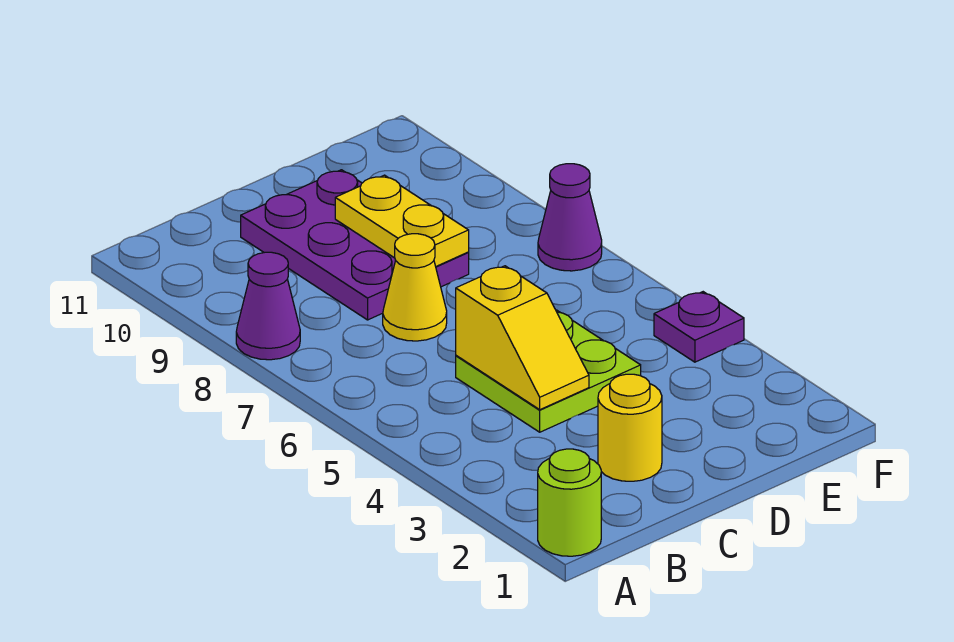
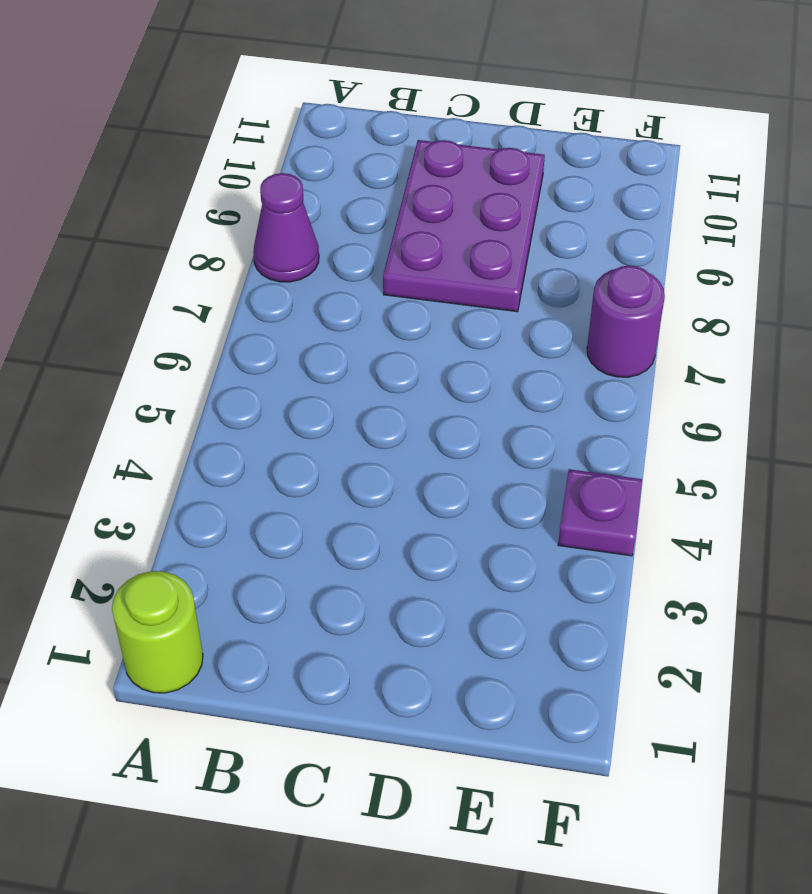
purple round brick F7 level 1 -> purple cone F7 level 1
none -> yellow round brick C2 level 1
none -> lime plate C4:D5 level 1

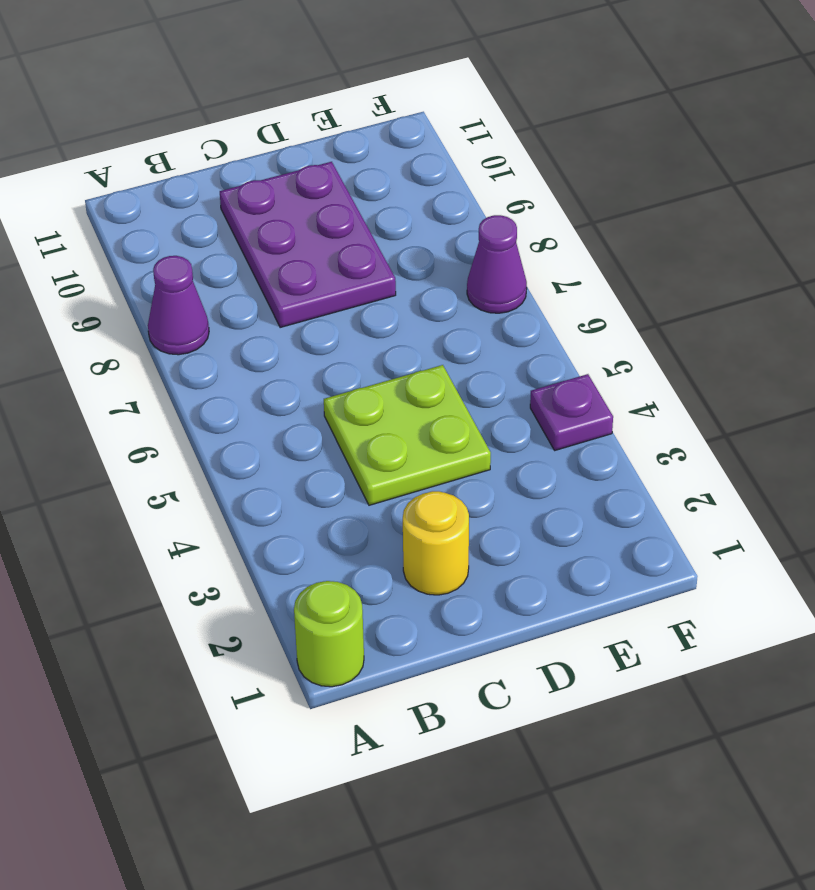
none -> yellow cone C7 level 1
none -> yellow slope C4:C5 level 2 top 5

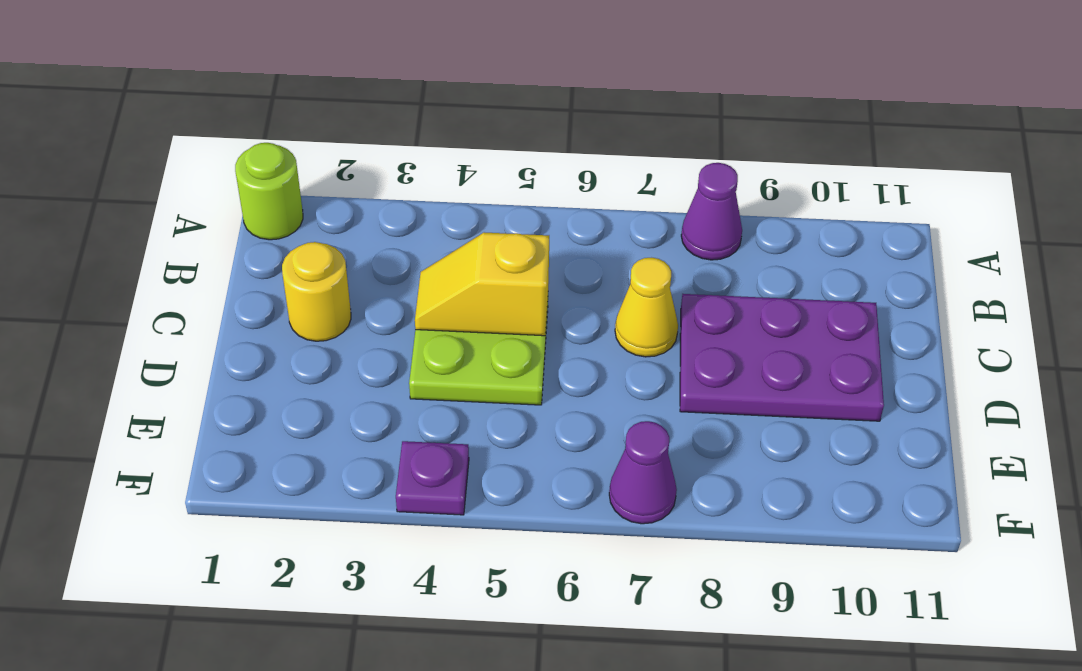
none -> yellow plate D8:D9 level 2

